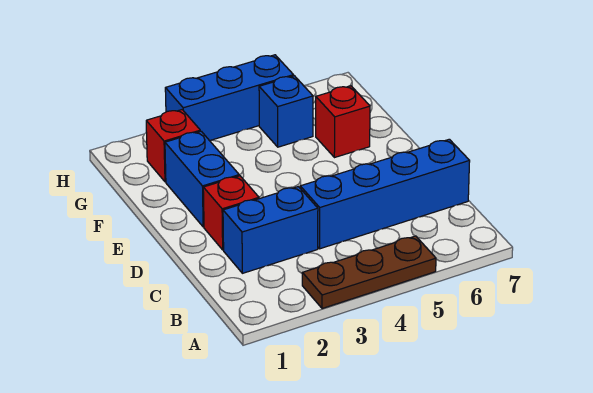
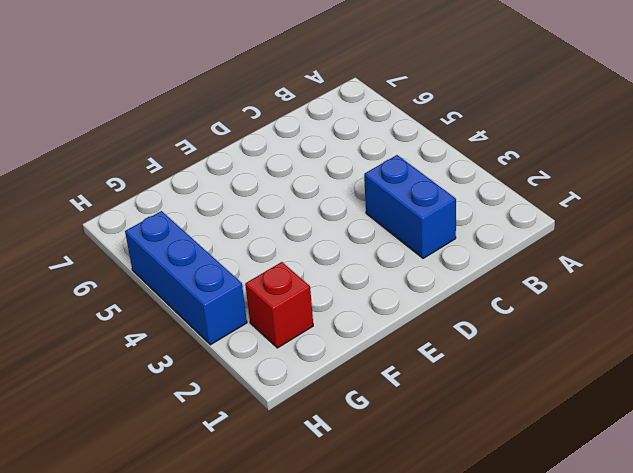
none -> brown plate A3:A5 level 1
none -> blue brick C4:C7 level 1

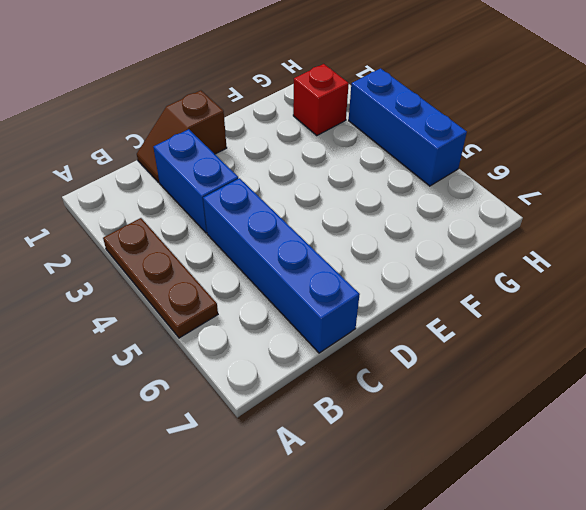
brown slope C1:D1 level 1 top D -> none
none -> red brick D2 level 1
none -> blue brick E2:F2 level 1

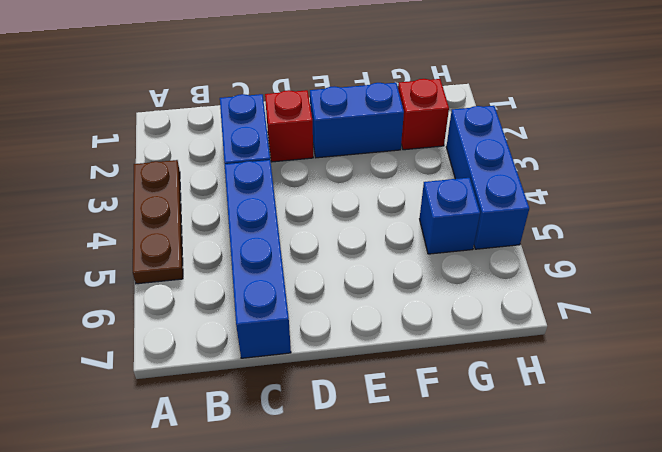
none -> red brick F6 level 1

